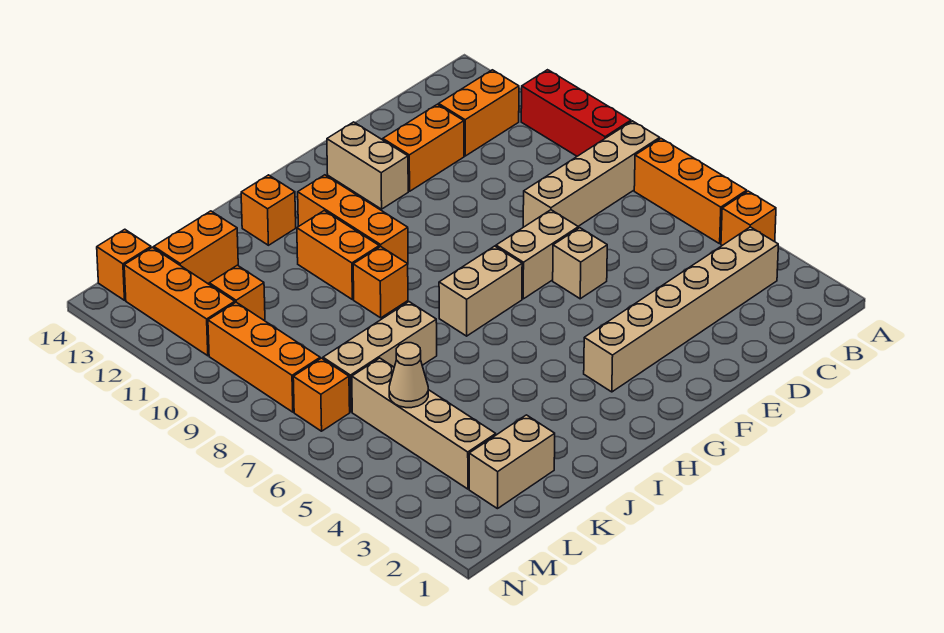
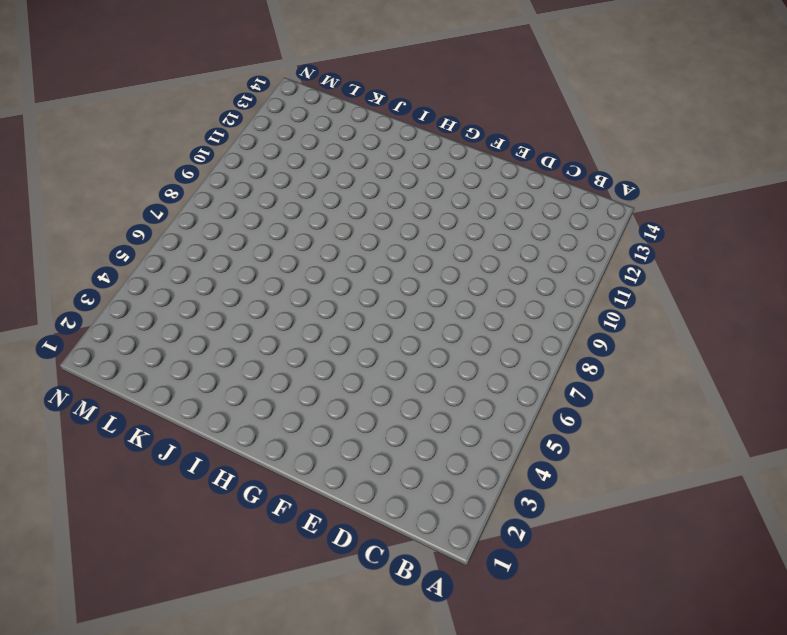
none -> orange brick A4 level 1
none -> orange brick A5:A7 level 1
none -> tan brick A8:D8 level 1

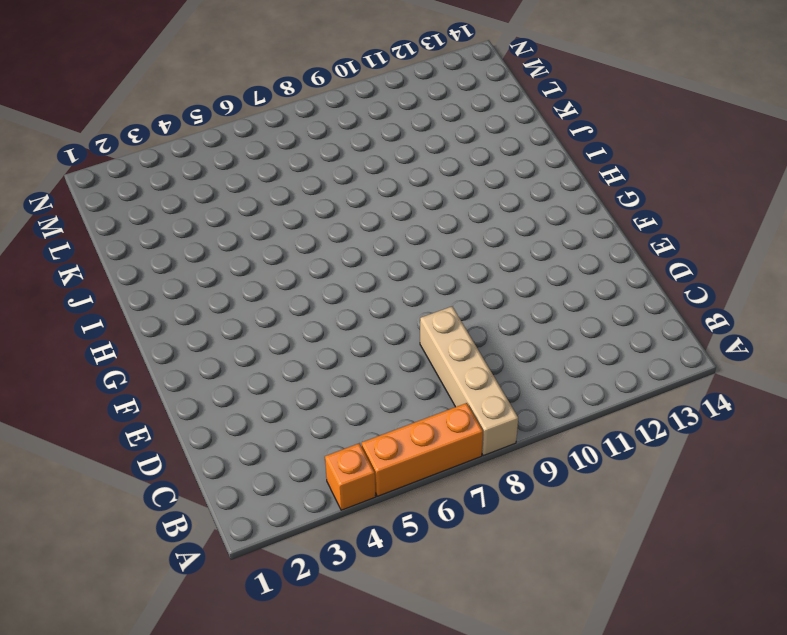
none -> red brick A9:A11 level 1
none -> tan brick B3:G3 level 1
none -> orange brick B12:C12 level 1

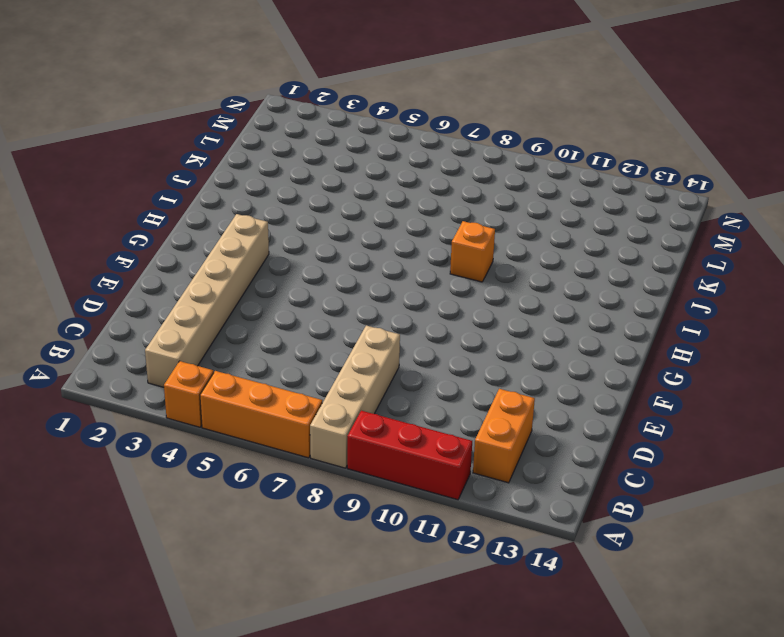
none -> orange brick D12:E12 level 1
none -> tan brick E6 level 1
none -> tan brick E7:F7 level 1

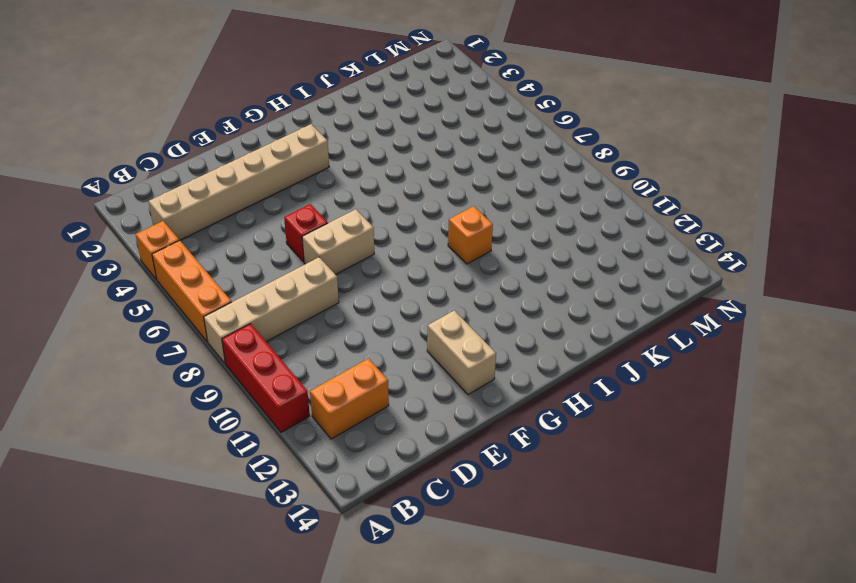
red brick E6 level 1 -> tan brick E6 level 1
none -> orange brick D12:E12 level 1
none -> tan brick G7:H7 level 1
none -> orange brick H10:H12 level 1

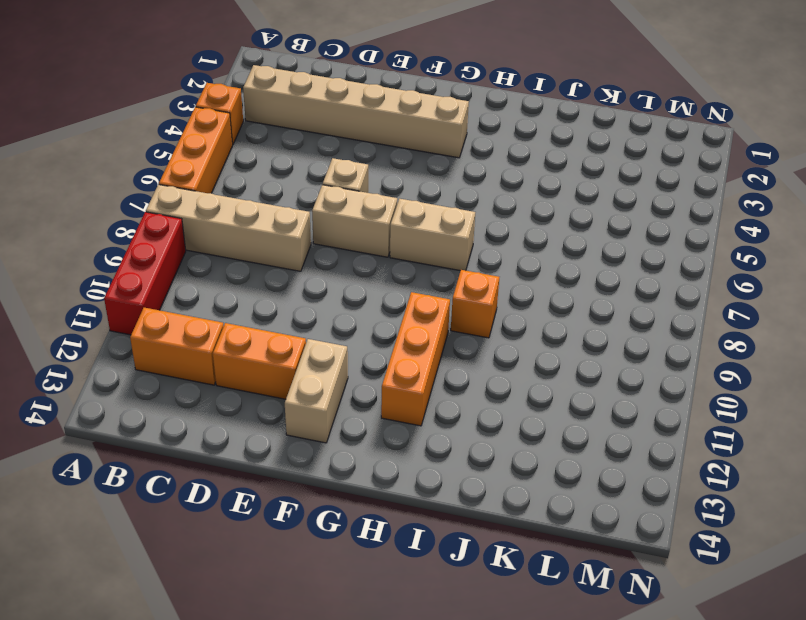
none -> orange brick I10:I11 level 1
none -> orange brick I13 level 1
none -> tan brick J7:L7 level 1

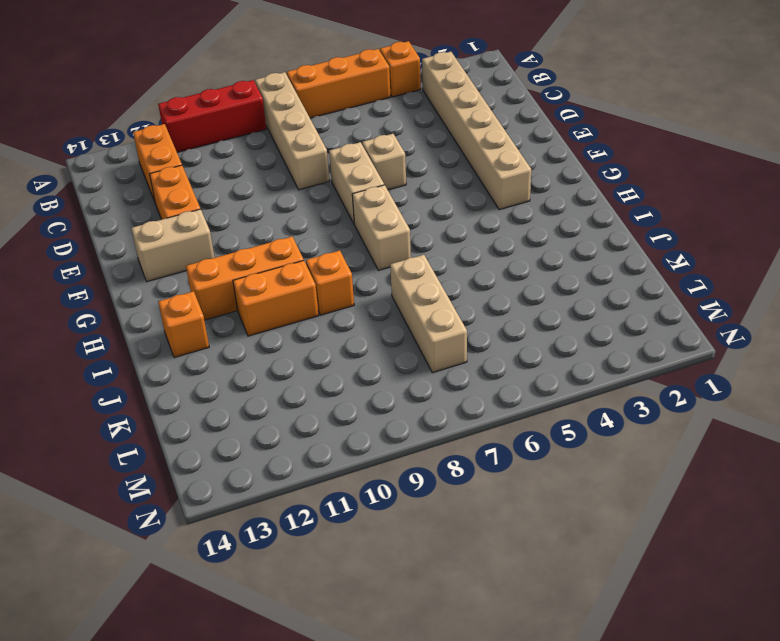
none -> tan brick K2:L2 level 1
none -> orange brick K13:L13 level 1
none -> tan brick L3:L6 level 1

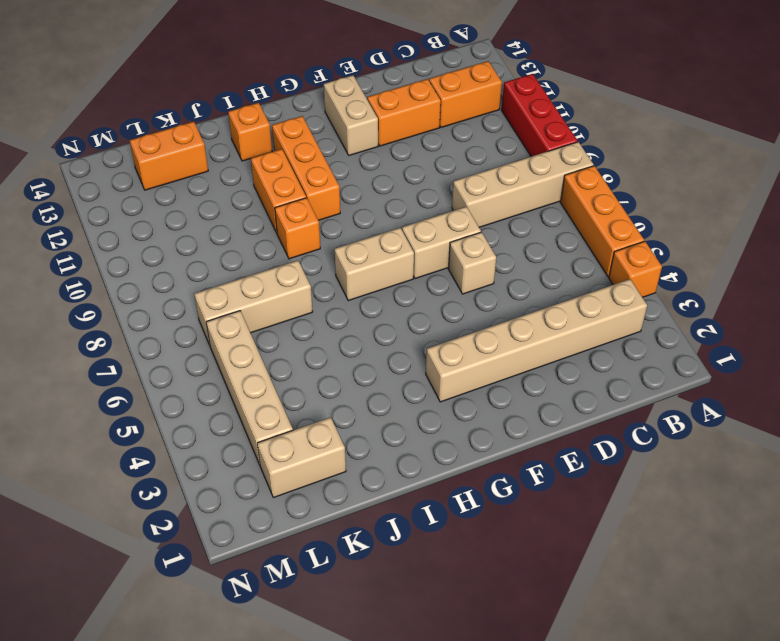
none -> orange brick L11 level 1
none -> orange brick M7 level 1
none -> orange brick M8:M10 level 1

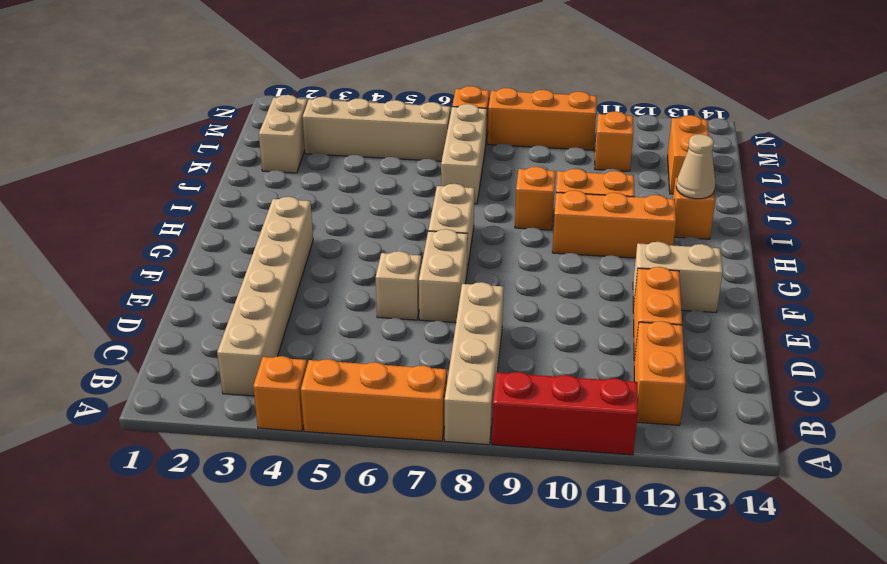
tan cone I13 level 2 -> tan cone L5 level 2
none -> orange brick M11:M13 level 1
none -> orange brick M14 level 1

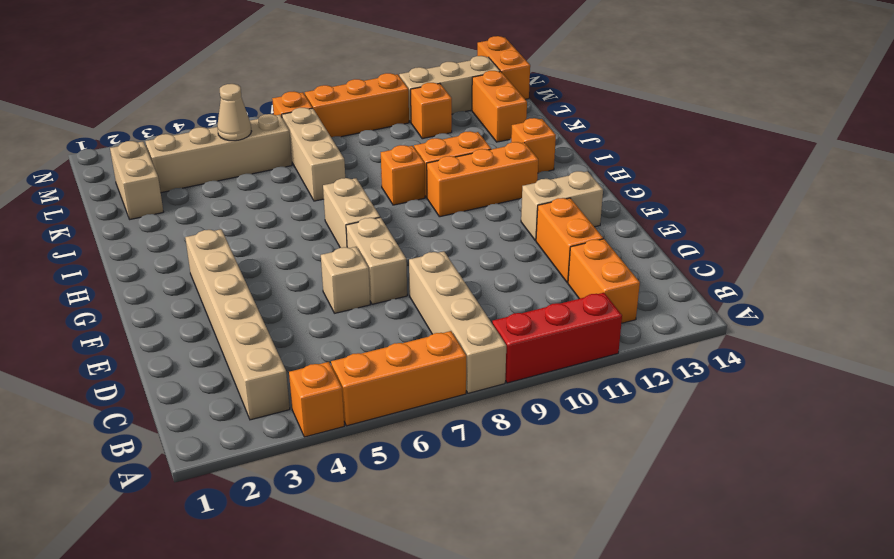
tan brick M11:M13 level 1 -> orange brick M11:M13 level 1
orange brick M14:N14 level 1 -> orange brick M14 level 1

